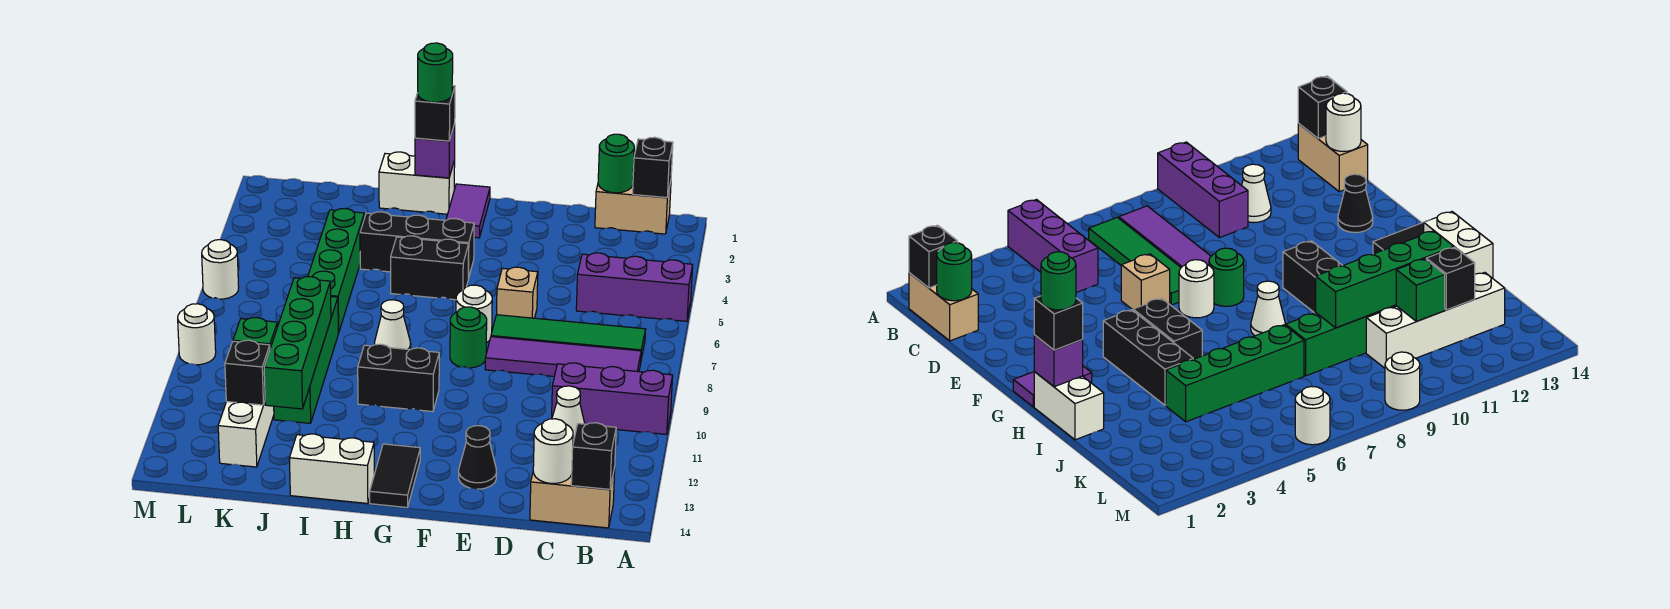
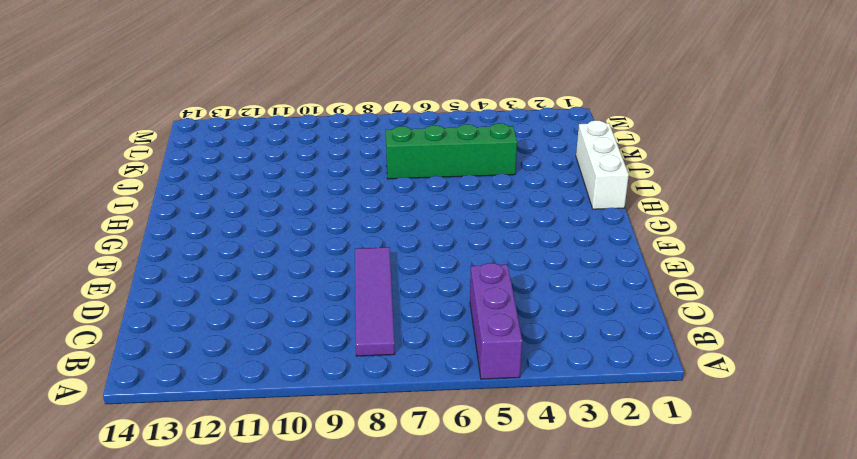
white brick H1:J1 level 1 -> white brick H1:I1 level 1
none -> purple brick A10:C10 level 1
none -> tan brick B1:C1 level 1
none -> green tile B7:E7 level 1
none -> tan brick B14:C14 level 1

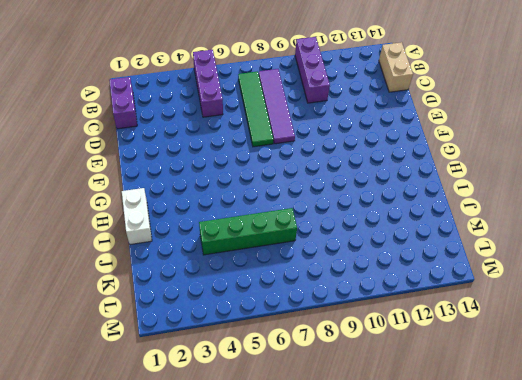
purple brick B1:C1 level 1 -> tan brick B1:C1 level 1
none -> white cone C11 level 1
none -> tan brick E6 level 1
none -> black cone E13 level 1
none -> white round brick F7 level 1

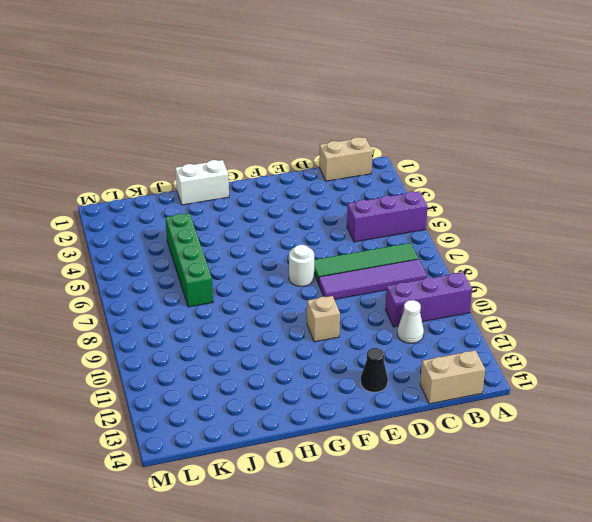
tan brick F10 level 1 -> tan brick E6 level 1
none -> green round brick F8 level 1
none -> purple tile G1:G2 level 1
none -> black brick G4:I4 level 1
none -> black brick G5:H5 level 1

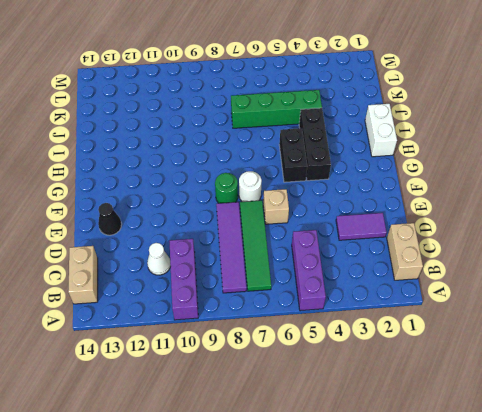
purple tile D2:D3 level 1 -> purple tile G1:G2 level 1
none -> black brick G10:H10 level 1
none -> black tile G13:G14 level 1
none -> white cone H8 level 1
none -> white brick H14:I14 level 1

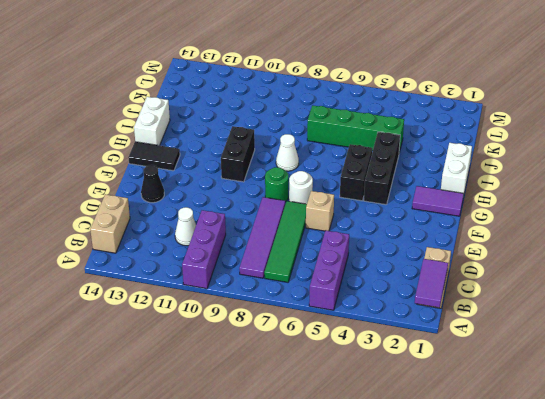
purple tile A1:B1 level 2 -> black brick B1 level 2
none -> green brick J8:J11 level 1
none -> white brick K10:K13 level 1
none -> white round brick M6 level 1
none -> white round brick M9 level 1

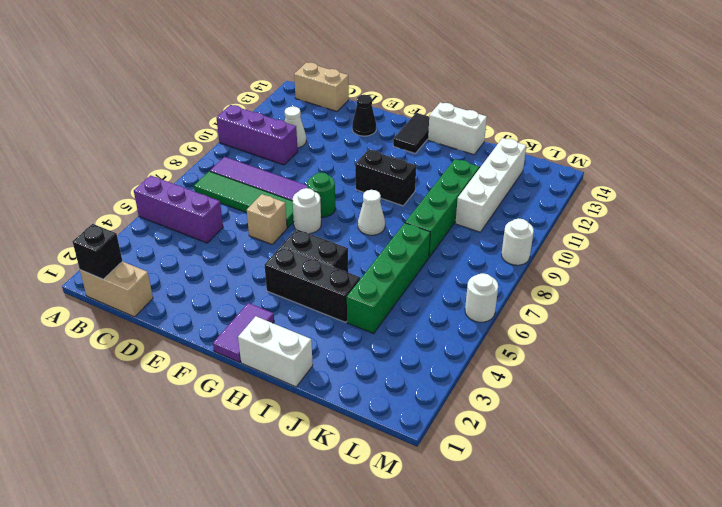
none -> black brick B14 level 2
none -> green round brick C1 level 2
none -> white round brick C14 level 2
none -> purple brick H1 level 2

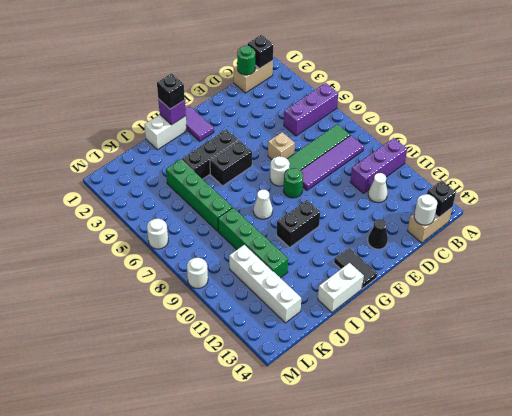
none -> green brick J9:J12 level 2
none -> green brick K11 level 2
none -> black brick K12 level 2
none -> green round brick H1 level 4

